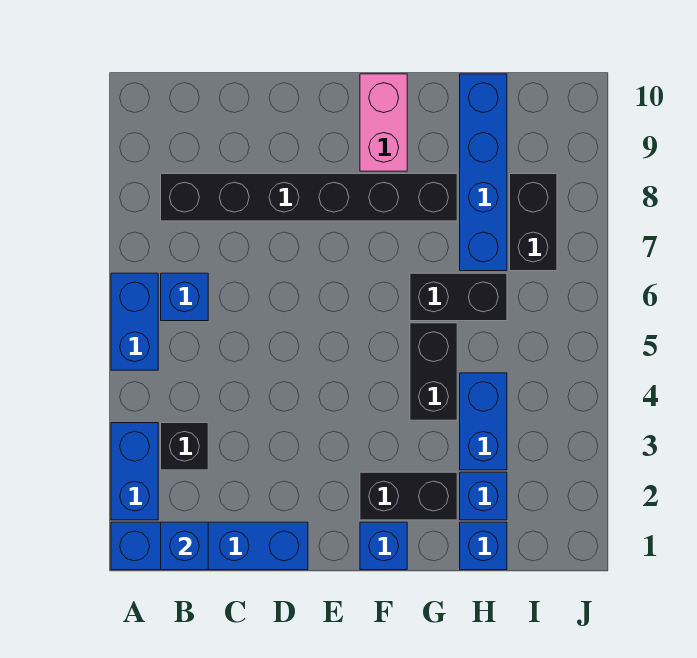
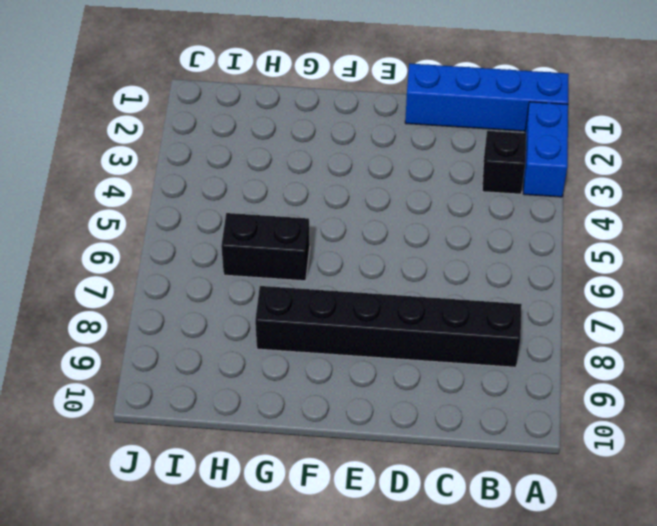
none -> blue brick A5:A6 level 1
none -> blue brick B6 level 1
none -> blue brick F1 level 1

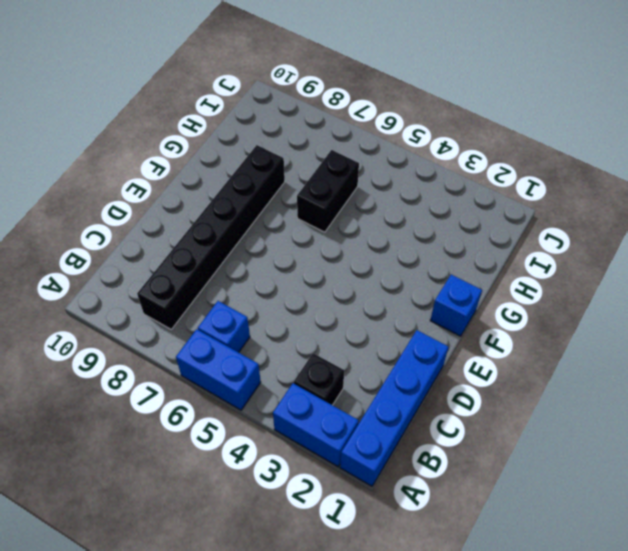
none -> black brick F2:G2 level 1
none -> pink brick F9:F10 level 1
none -> black brick G4:G5 level 1

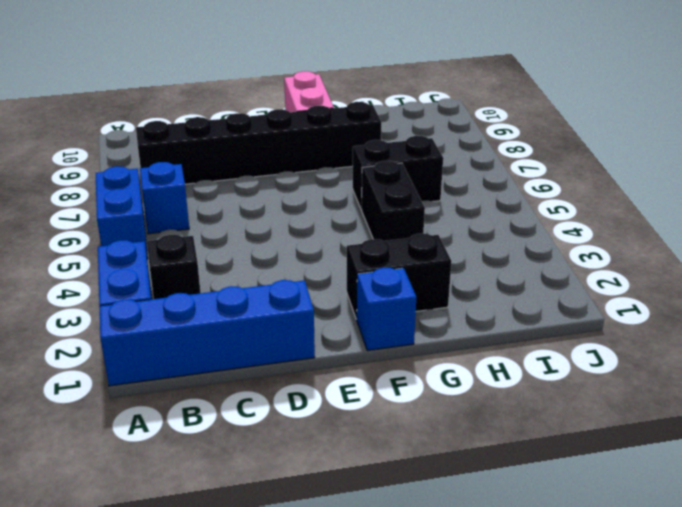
none -> blue brick H1 level 1
none -> blue brick H2 level 1
none -> blue brick H3:H4 level 1

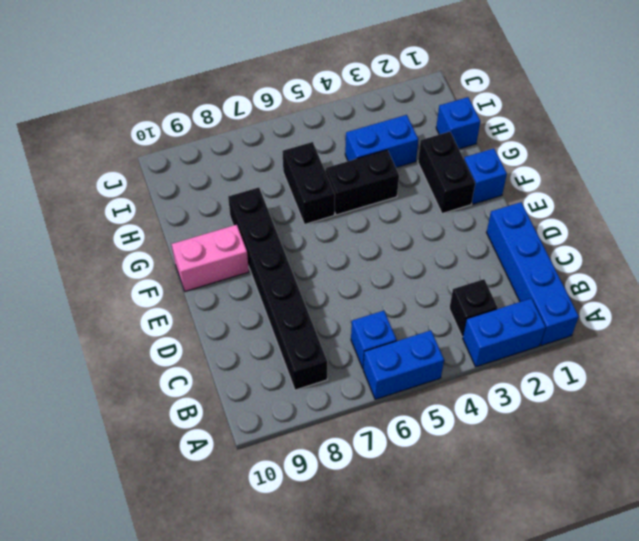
none -> blue brick H2 level 1
none -> blue brick H7:H10 level 1
none -> black brick I7:I8 level 1

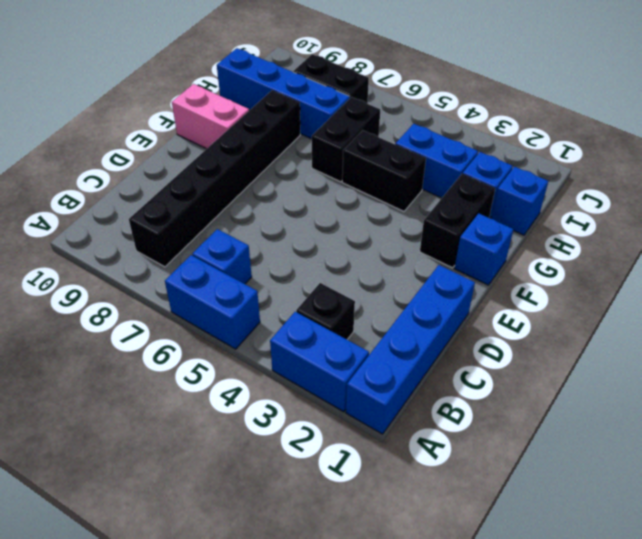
none -> blue brick B1 level 2

